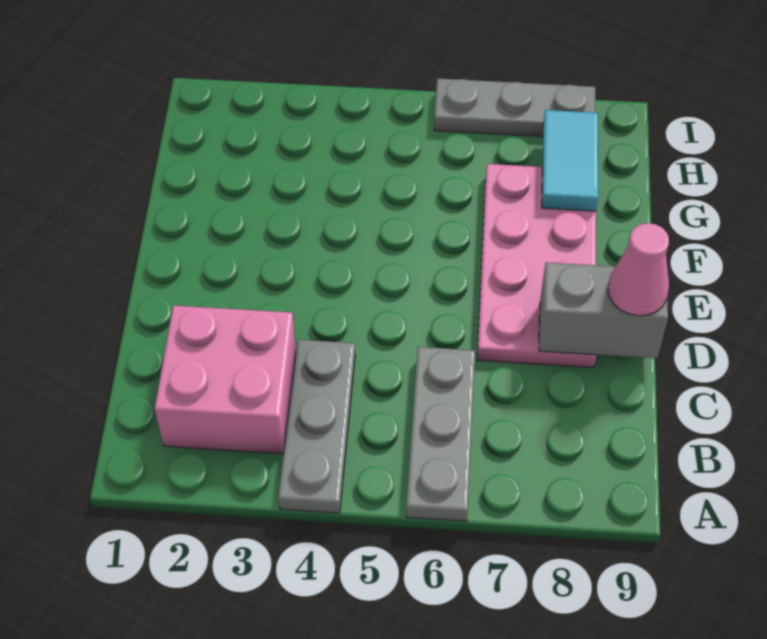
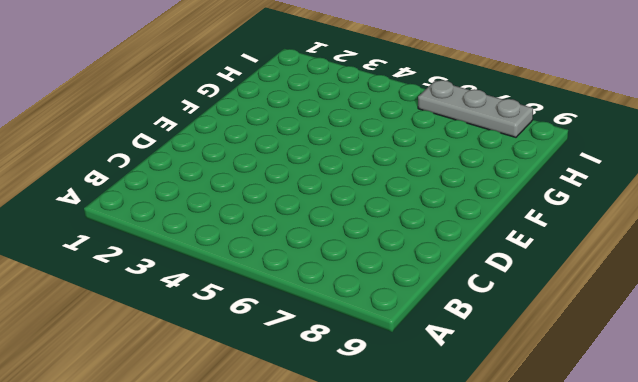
none -> grey plate A4:C4 level 1
none -> grey plate A6:C6 level 1

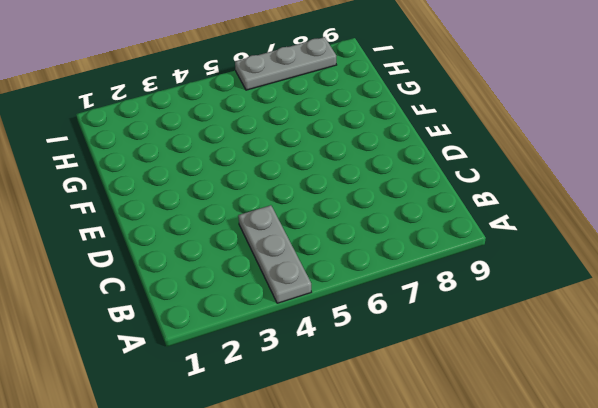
none -> grey plate A6:C6 level 1
none -> pink brick B2:C3 level 1

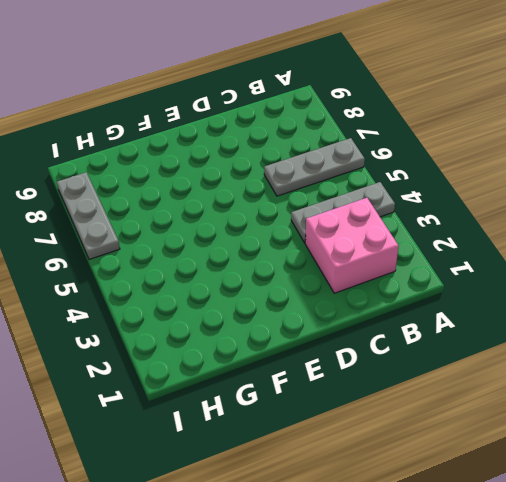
none -> pink plate D7:G8 level 1
none -> grey brick D8:D9 level 2

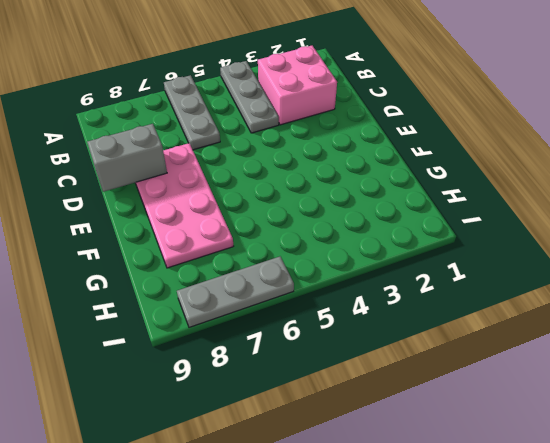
none -> cyan tile G8:H8 level 2
none -> pink cone D9 level 3

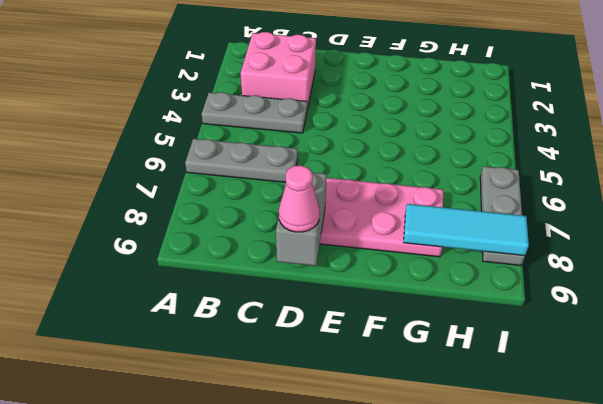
cyan tile G8:I8 level 2 -> cyan tile G8:H8 level 2

